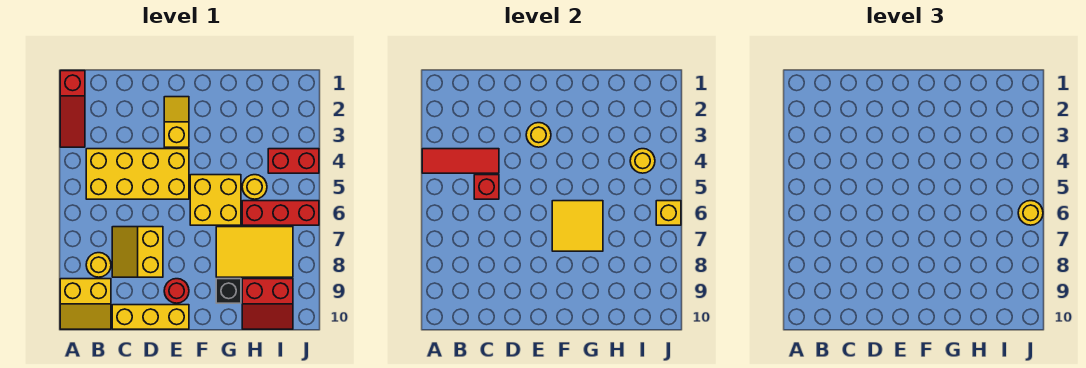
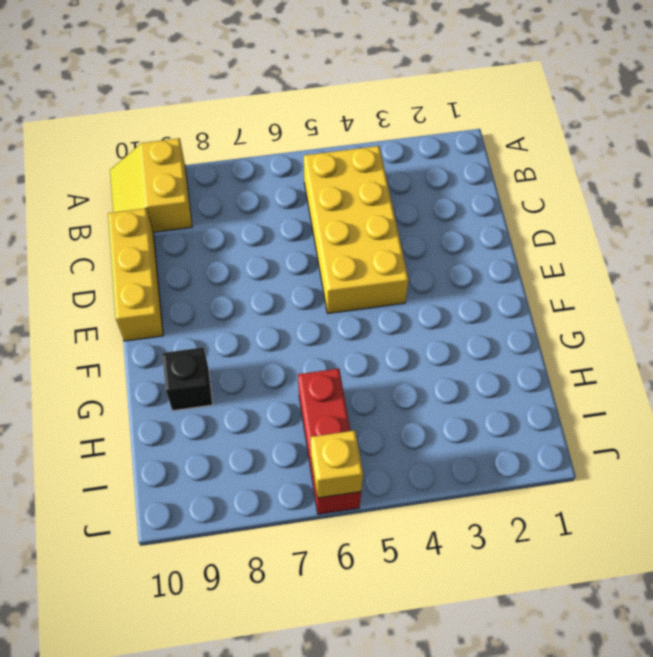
none -> red slope A1:A3 level 1 top 1
none -> yellow round brick B8 level 1
none -> yellow slope C7:D8 level 1 top D

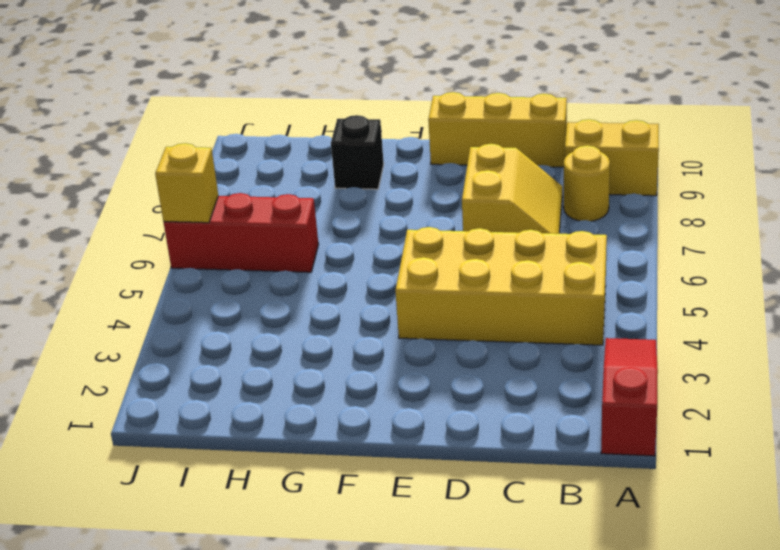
none -> yellow slope E2:E3 level 1 top 3
none -> red round brick E9 level 1
none -> yellow brick F5:G6 level 1

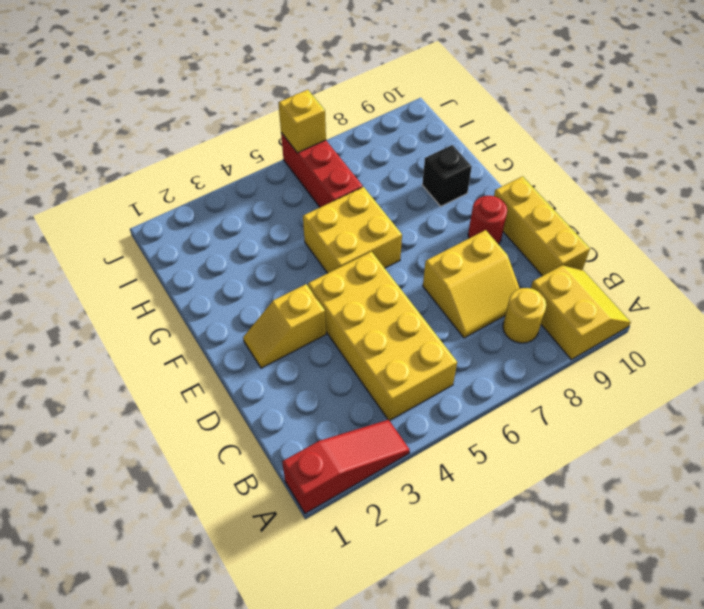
none -> yellow tile G7:I8 level 1
none -> yellow round brick H5 level 1
none -> red slope H9:I10 level 1 top 9

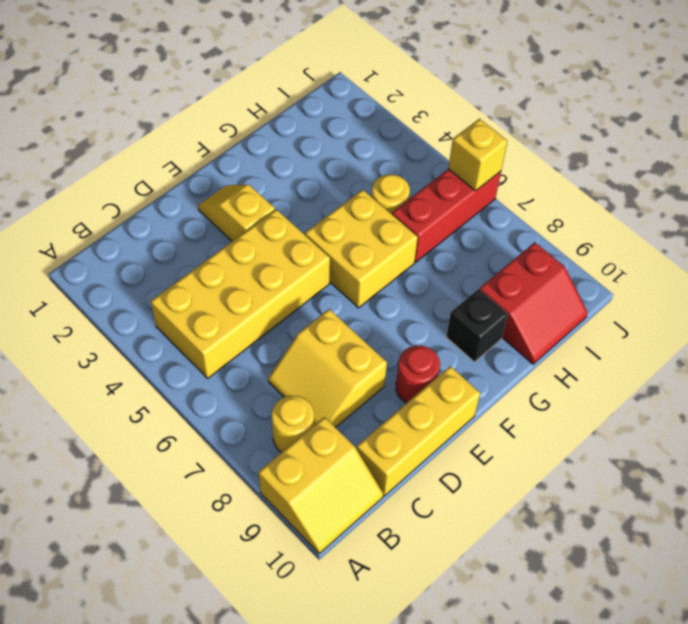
none -> red slope A1:A3 level 1 top 1
none -> yellow tile G7:I8 level 1
none -> red brick I4:J4 level 1

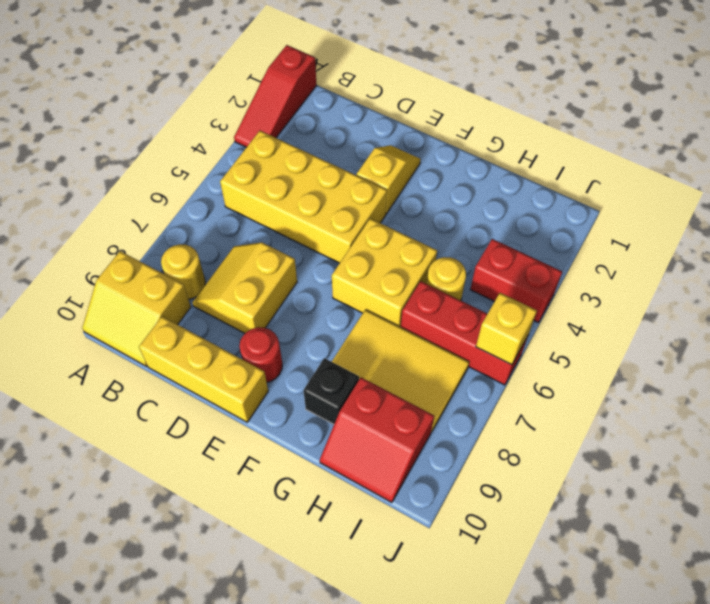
none -> red tile A4:C4 level 2
none -> red brick C5 level 2
none -> yellow round brick E3 level 2

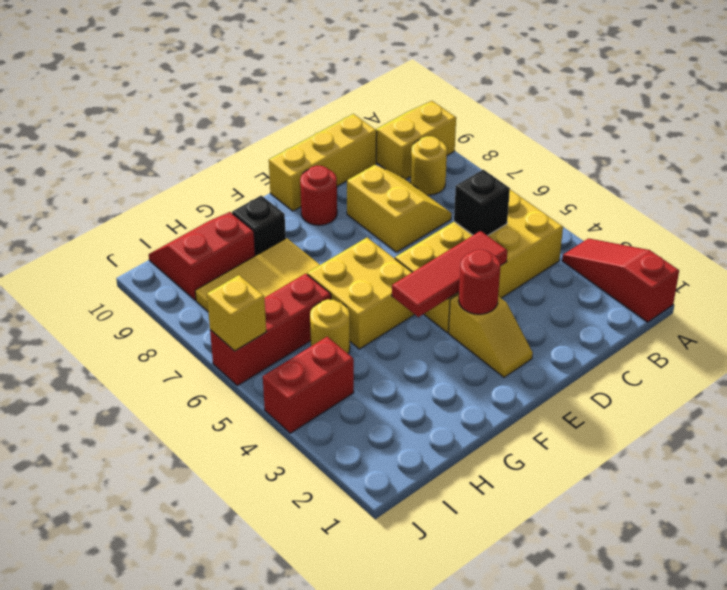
black brick C5 level 2 -> red brick C5 level 2
red tile D4:F4 level 2 -> red tile A4:C4 level 2
red round brick E3 level 2 -> yellow round brick E3 level 2
none -> yellow tile F6:G7 level 2
none -> yellow round brick I4 level 2
none -> yellow round brick J6 level 3

